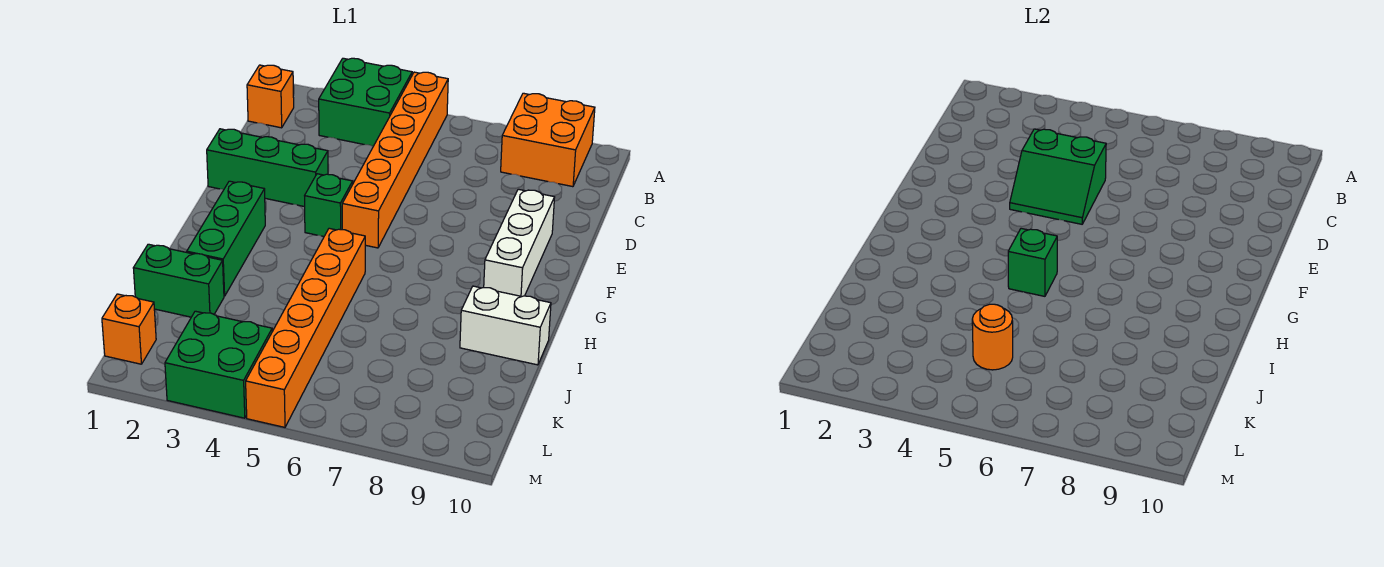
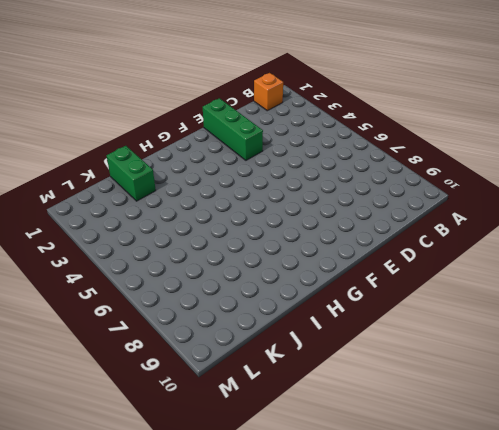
none -> green brick A3:B4 level 1
none -> orange brick A5:F5 level 1
none -> orange brick A8:B9 level 1

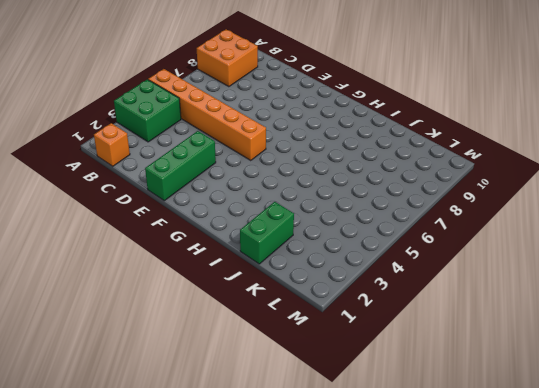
none -> white brick E9:G9 level 1
none -> green brick F4 level 1
none -> green brick G2:I2 level 1

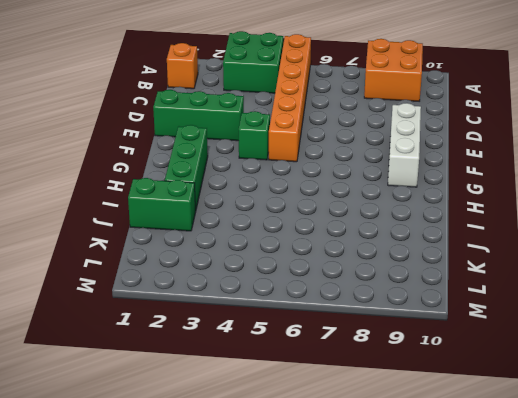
none -> orange brick H5:M5 level 1
none -> white brick I9:I10 level 1
none -> orange brick L1 level 1

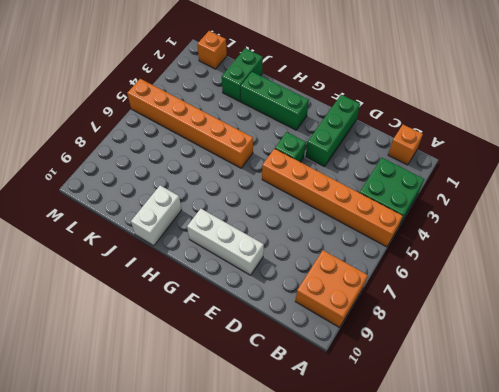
none -> green brick L3:M4 level 1
none -> green slope D4:E5 level 2 top D
none -> green brick H5 level 2

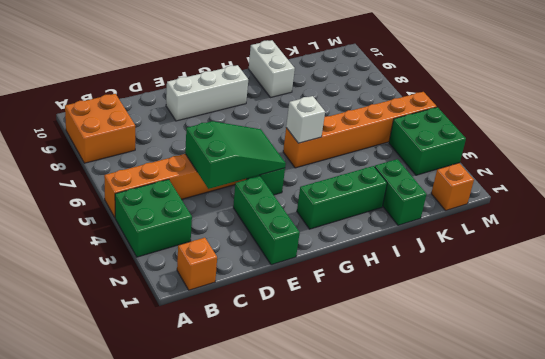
green slope D4:F5 level 2 top D -> green slope D4:E5 level 2 top D
white brick H5 level 2 -> green brick H5 level 2
none -> orange round brick K5 level 2

